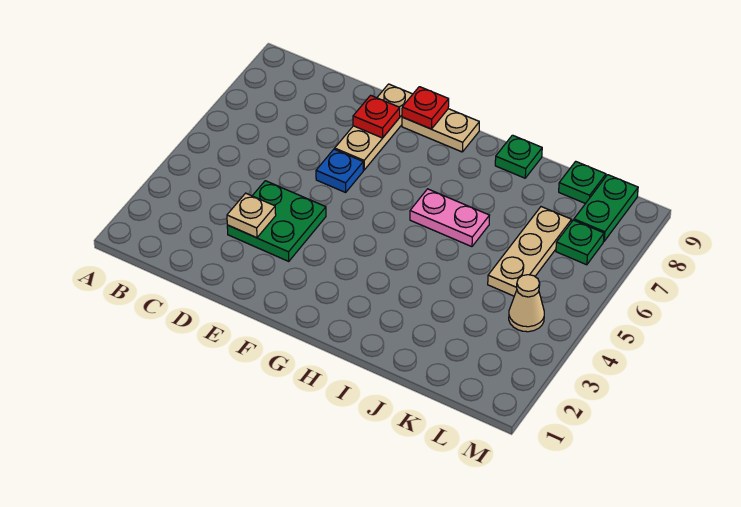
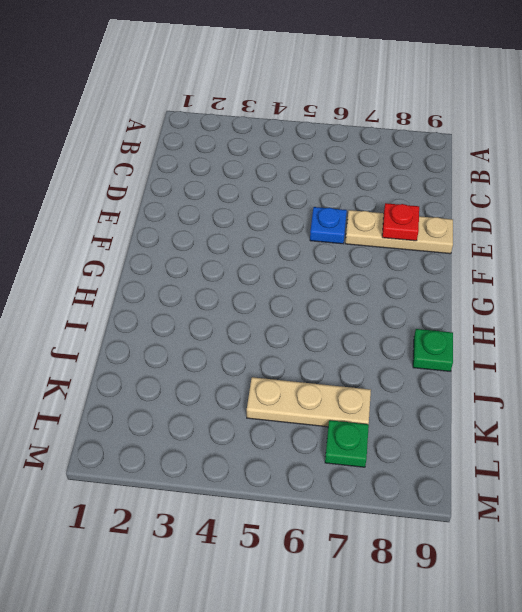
none -> green plate D3:E4 level 1
none -> tan plate F9:G9 level 1
none -> pink plate H6:I6 level 1

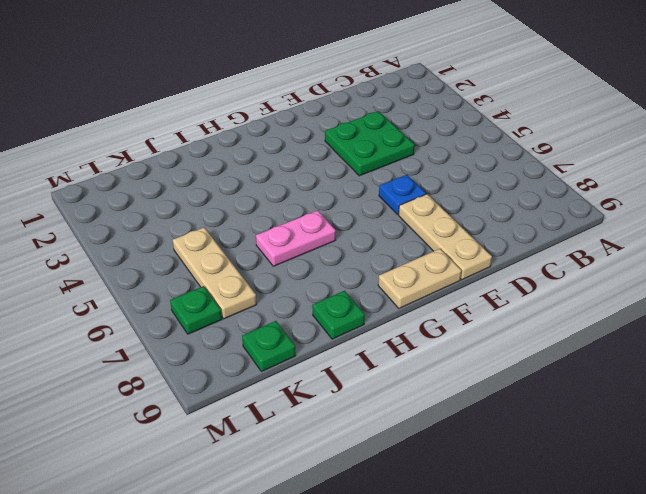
none -> tan cone L4 level 1
none -> green plate L8:L9 level 1
none -> tan plate D3 level 2

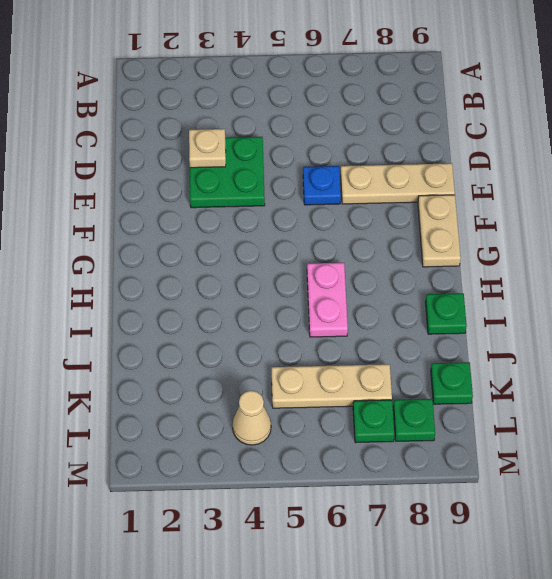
green plate L8 level 1 -> green plate L8:L9 level 1
none -> red plate E8 level 2
none -> red plate F9 level 2

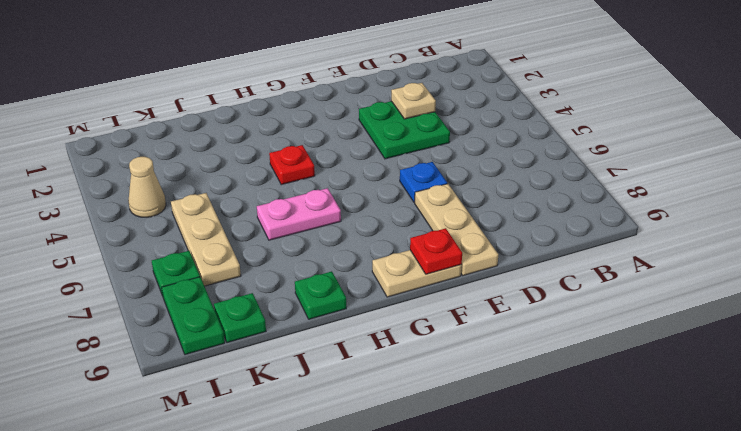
red plate H4 level 1 -> red plate E8 level 2

